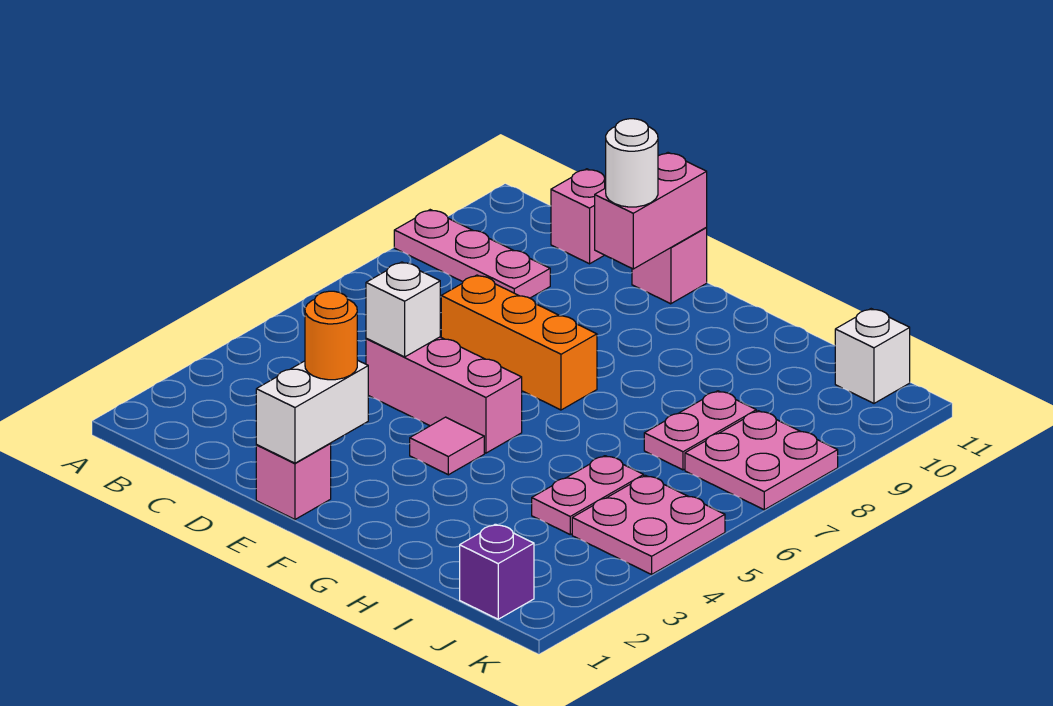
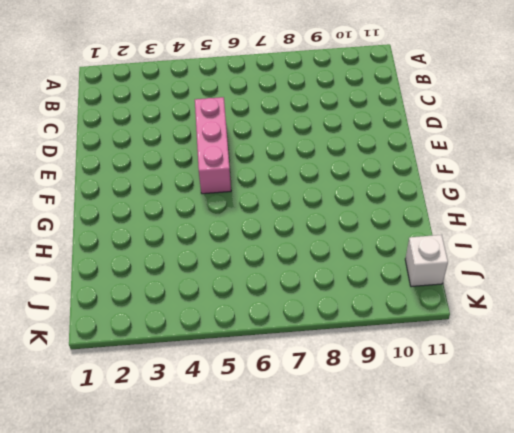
none -> pink plate A9:C9 level 1
none -> pink brick C11 level 1
none -> orange brick D7:F7 level 1

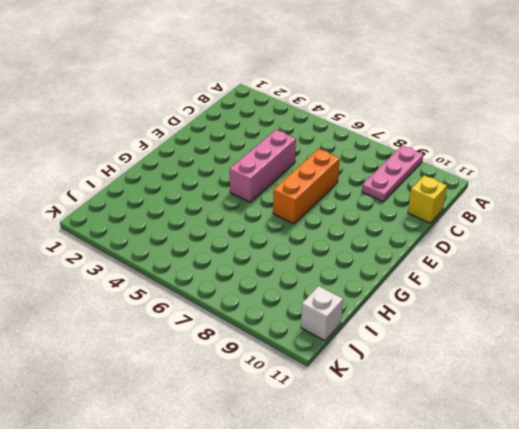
yellow brick C11 level 1 -> pink brick C11 level 1
none -> pink brick E1 level 1
none -> pink brick E11 level 1
none -> pink tile F4 level 1

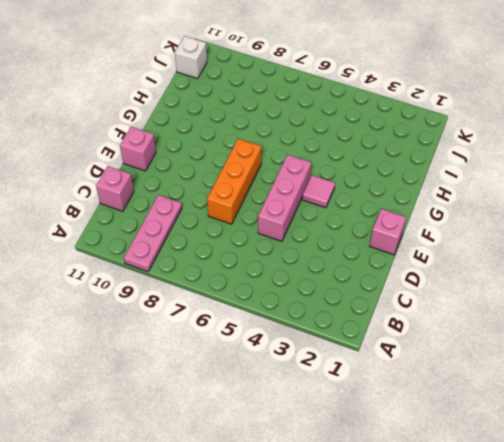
none -> pink plate I4:I5 level 1
none -> pink plate I7:I8 level 1
none -> purple brick J1 level 1

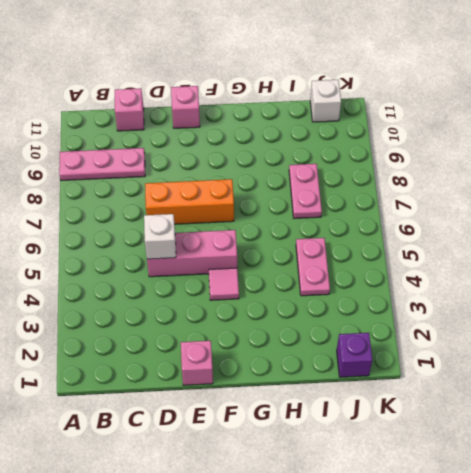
none -> pink plate J4:K5 level 1
none -> pink plate J7:K8 level 1
none -> white brick E1:E2 level 2

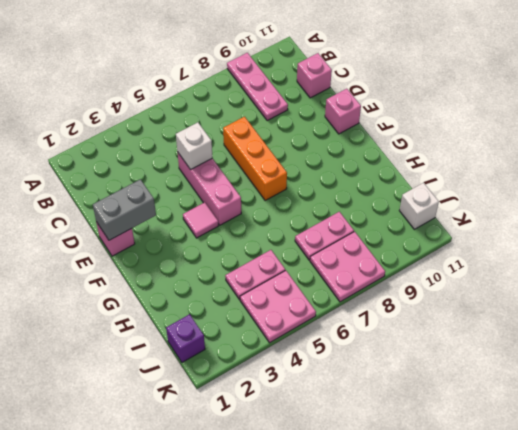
grey brick E1:E2 level 2 -> white brick E1:E2 level 2
none -> pink brick E10:E11 level 2
none -> orange round brick E2 level 3
none -> white round brick E10 level 3

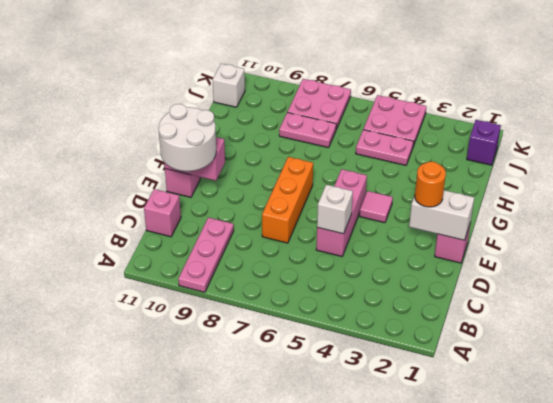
white round brick D10:E11 level 3 -> white round brick E10 level 3

